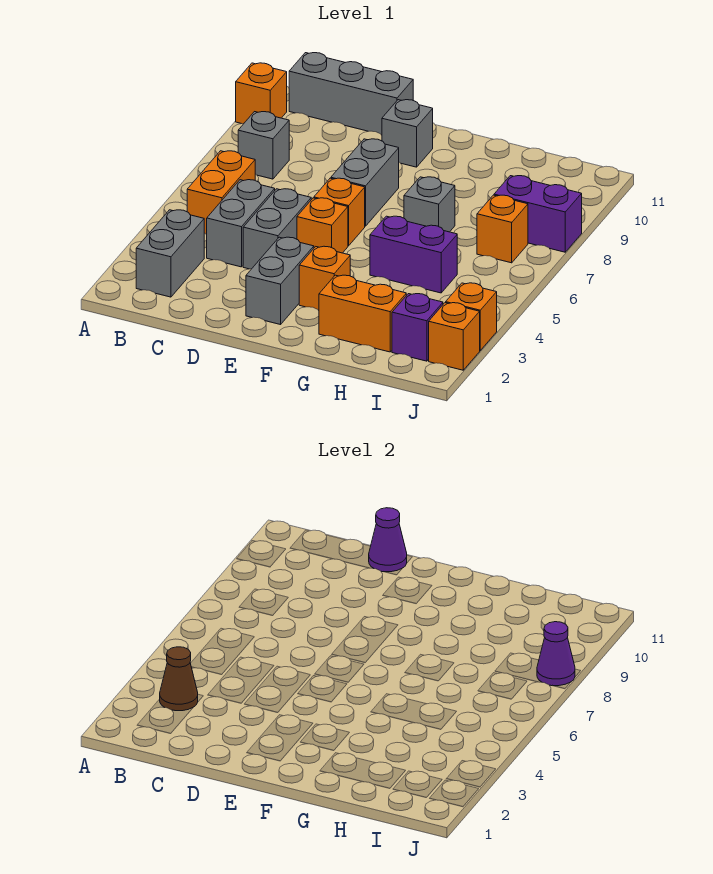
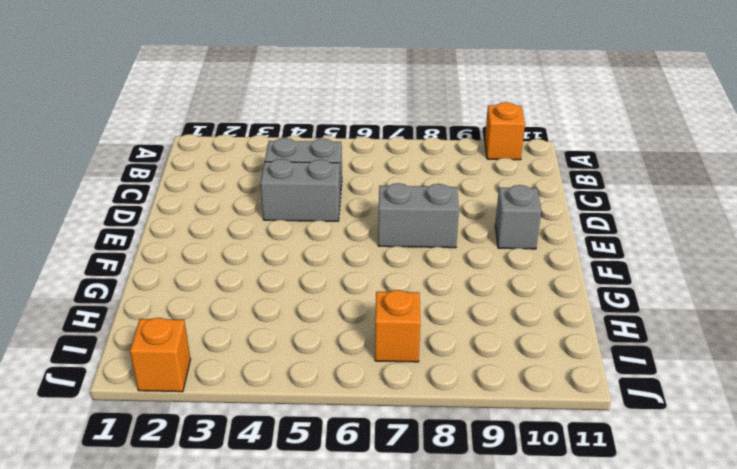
none -> grey brick B2:B3 level 1
none -> orange brick B5:B6 level 1
none -> grey brick B8 level 1

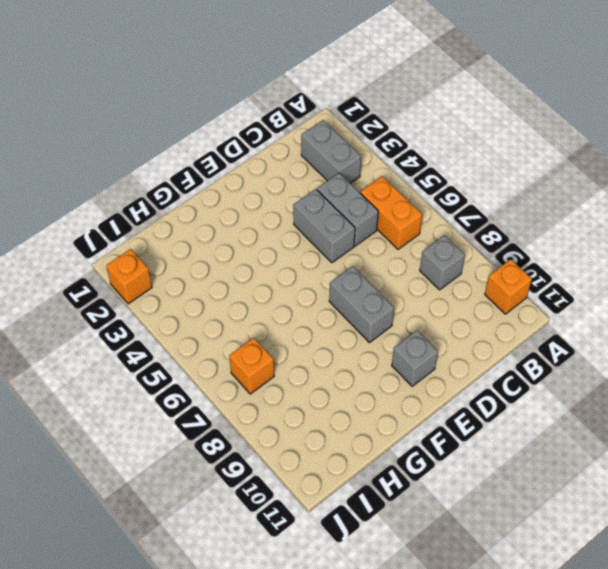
none -> grey brick B11:D11 level 1
none -> grey brick E2:E3 level 1
none -> orange brick E5 level 1

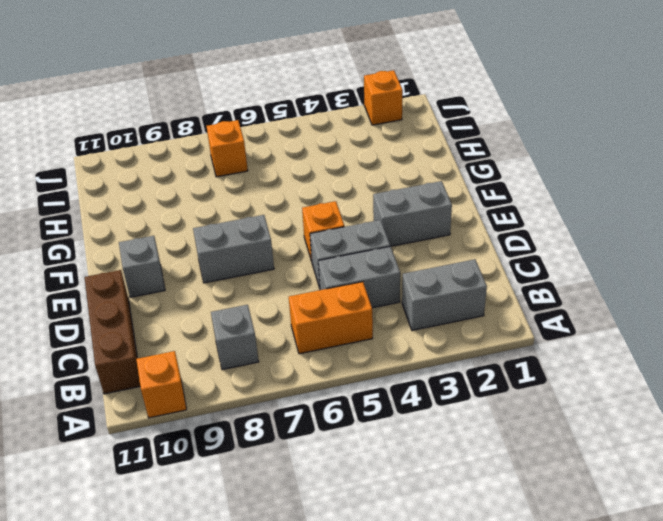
brown brick B11:D11 level 1 -> grey brick B11:D11 level 1
none -> orange brick E6 level 1
none -> orange brick F3 level 1
none -> orange brick G2:H2 level 1

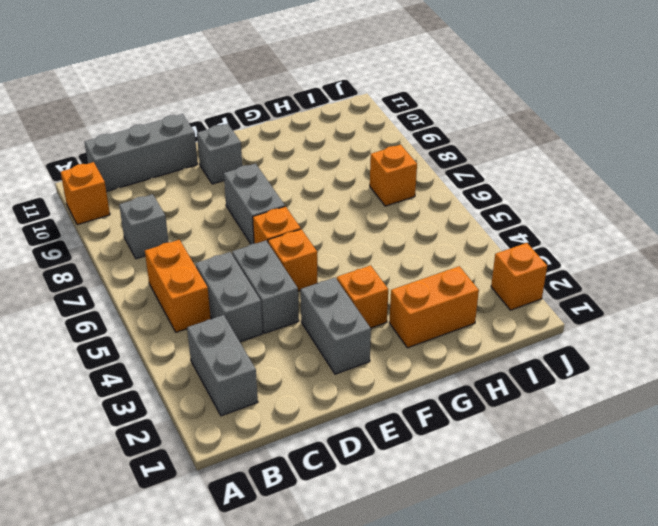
none -> purple brick G5:H5 level 1
none -> grey brick G7 level 1
none -> purple brick I2 level 1

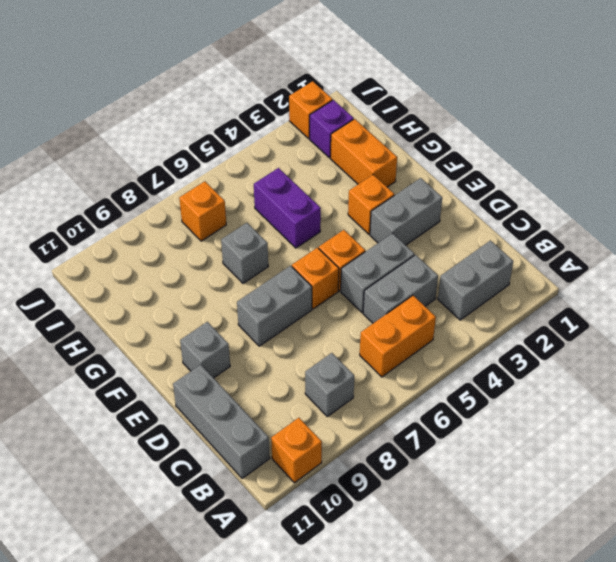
none -> purple brick I8:J8 level 1
none -> orange brick J3 level 1
none -> brown cone B3 level 2

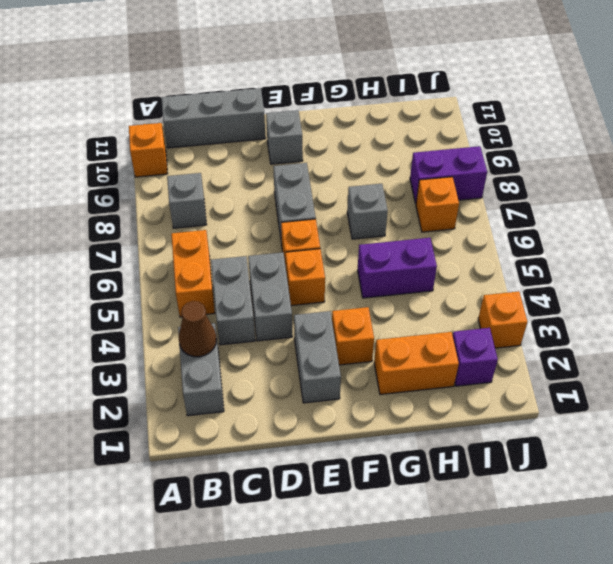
none -> orange brick J2 level 1
none -> purple cone D11 level 2
none -> purple cone J8 level 2

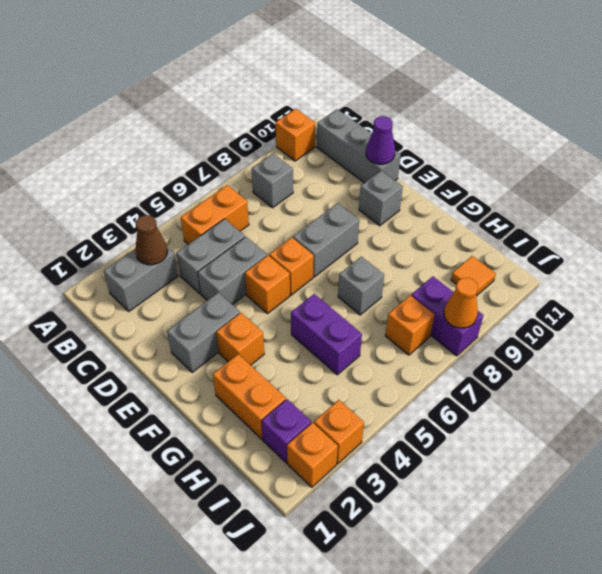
orange tile I10 level 1 -> none
orange cone J8 level 2 -> purple cone J8 level 2

